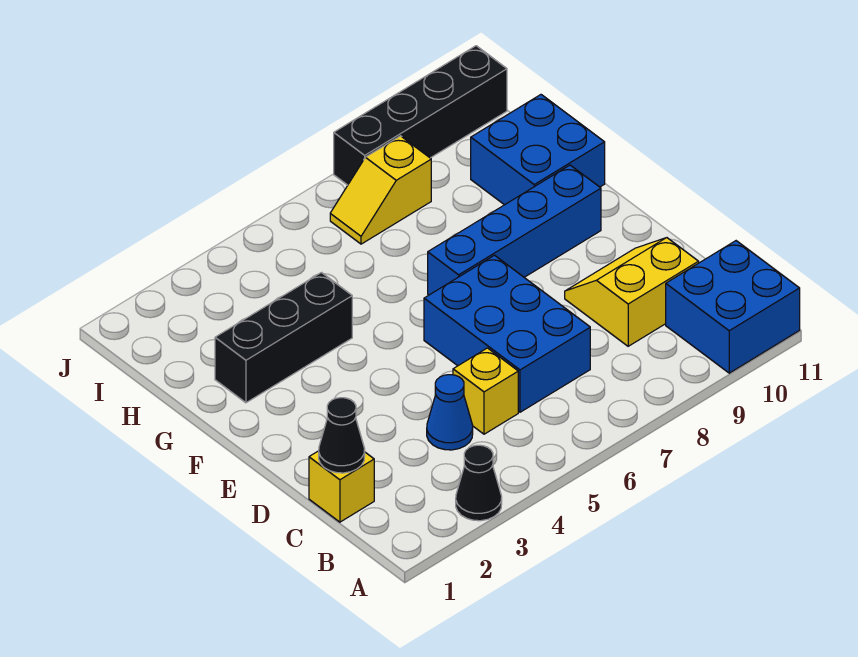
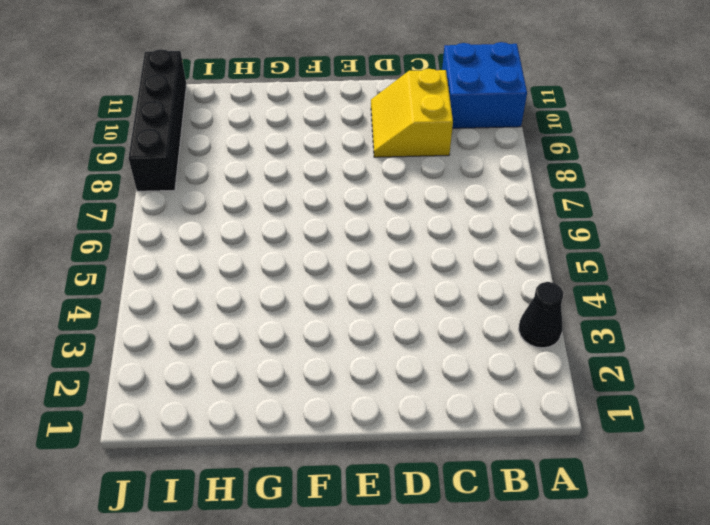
none -> yellow brick C1 level 1
none -> blue cone C4 level 1
none -> yellow brick C5 level 1

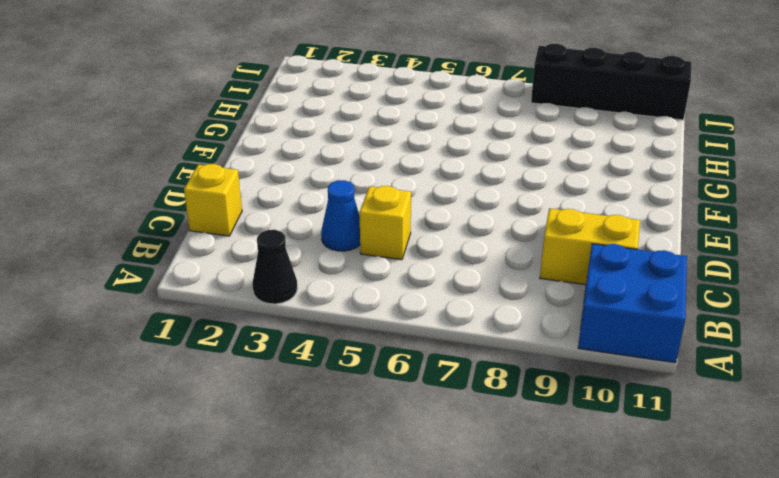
none -> blue brick C6:E7 level 1
none -> blue brick F7:F10 level 1
none -> black brick G2:G4 level 1

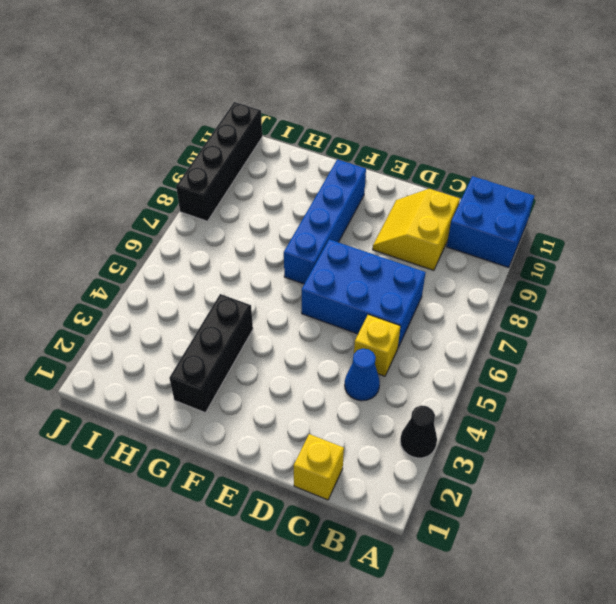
none -> blue brick G10:H11 level 1
none -> yellow slope I7:I8 level 1 top 8
none -> black cone C1 level 2

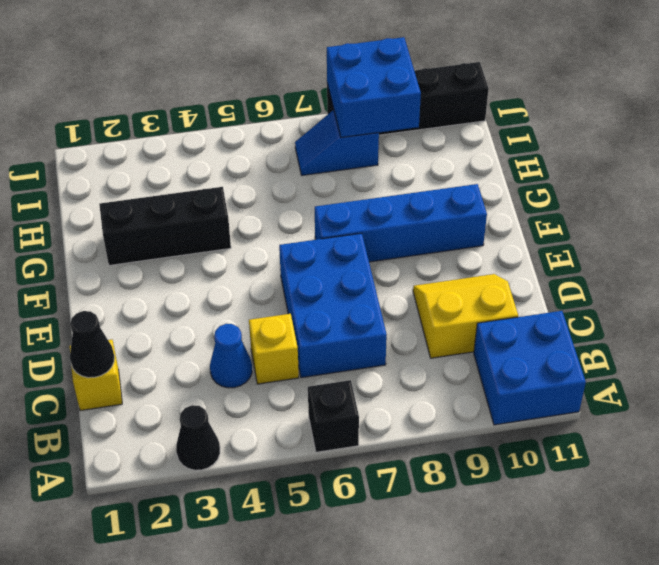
black brick A6 level 1 -> none
blue slope I7:I8 level 1 top 8 -> yellow slope I7:I8 level 1 top 8
blue brick I8:J9 level 2 -> blue brick G10:H11 level 1

